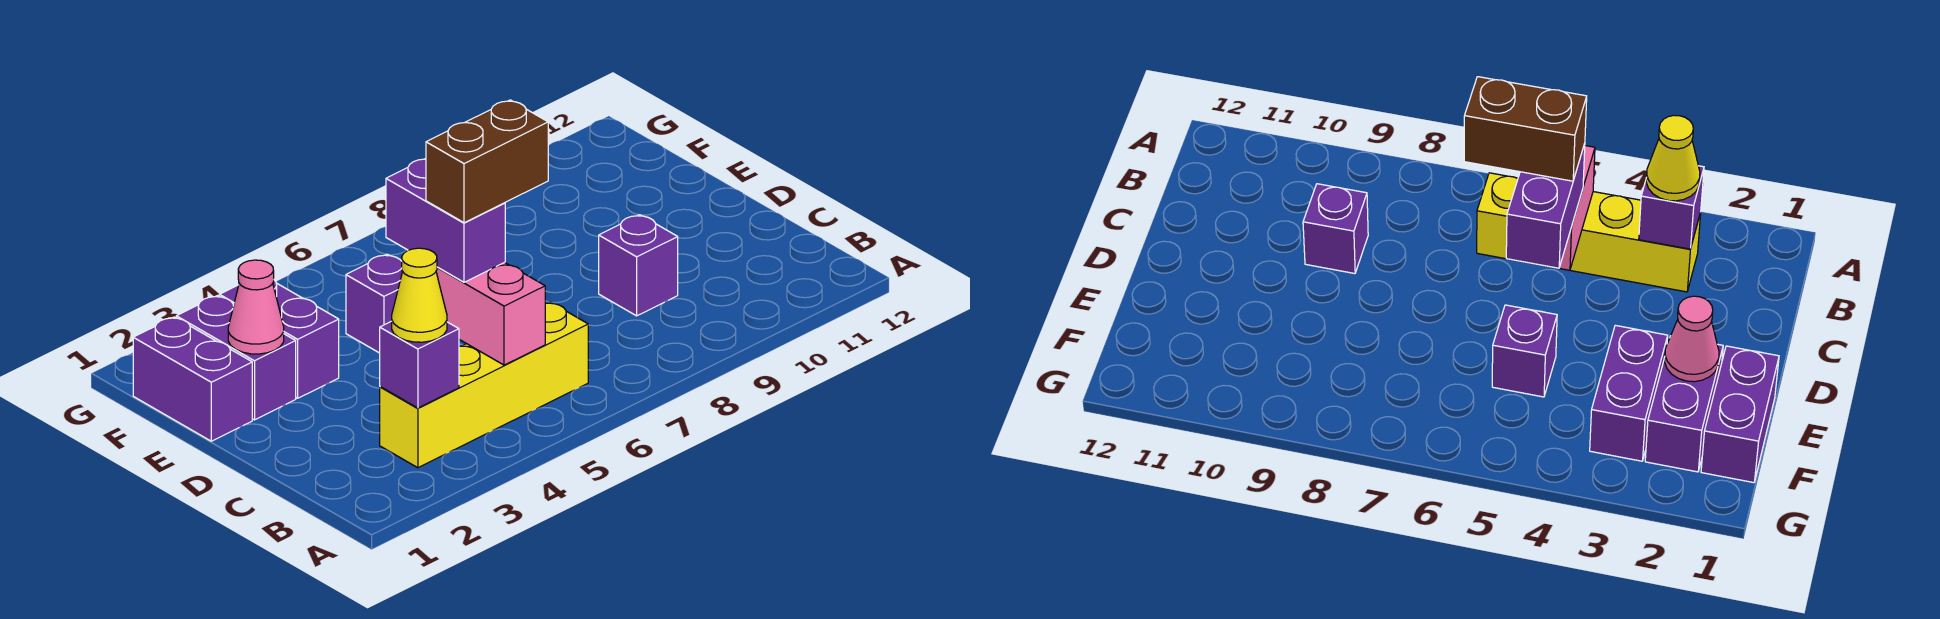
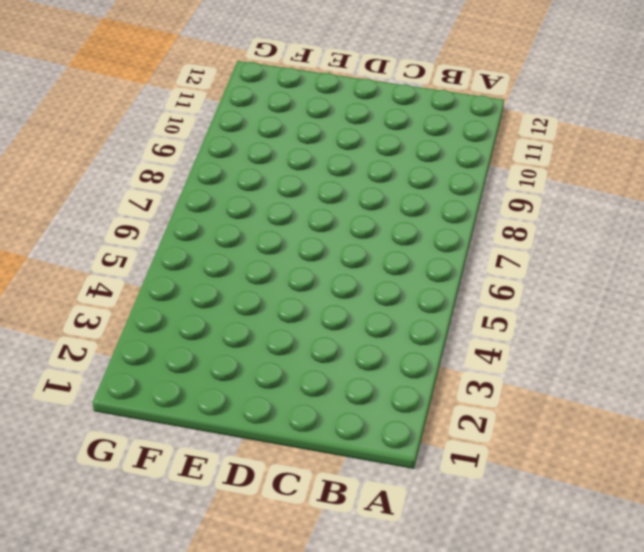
none -> yellow brick B3:B6 level 1
none -> purple brick C9 level 1
none -> purple brick E1:F1 level 1

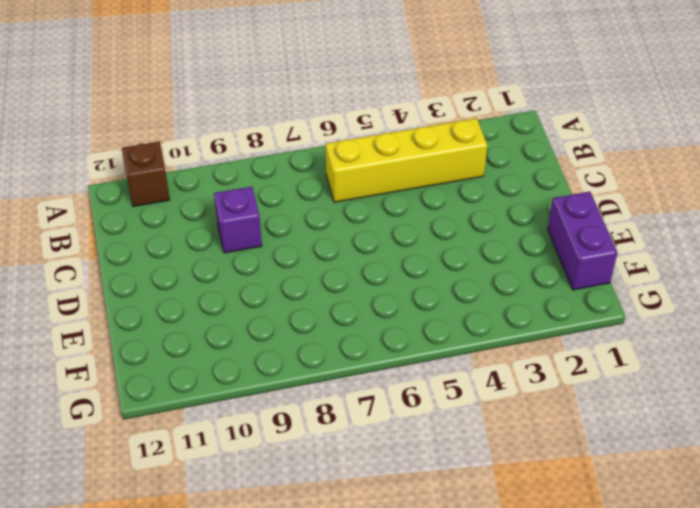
brown brick A11 level 1 -> none
none -> purple brick E2:F2 level 1
none -> purple brick E3:F3 level 1
none -> purple brick E5 level 1

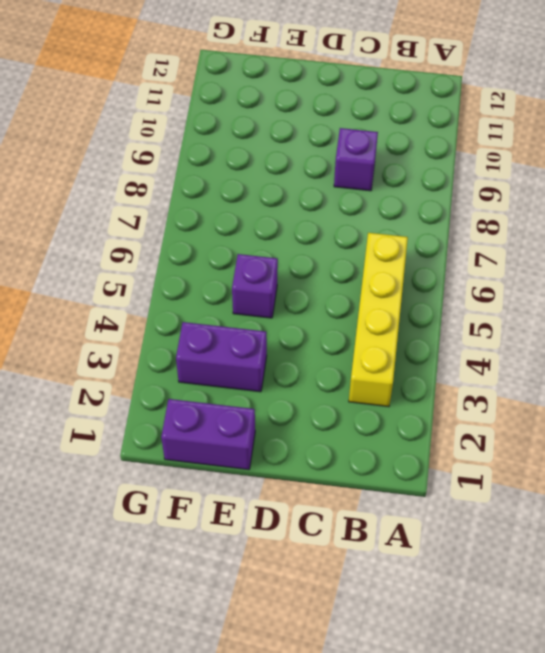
none -> purple brick E2:F2 level 1
none -> purple brick B3 level 2
none -> pink brick B5:C5 level 2

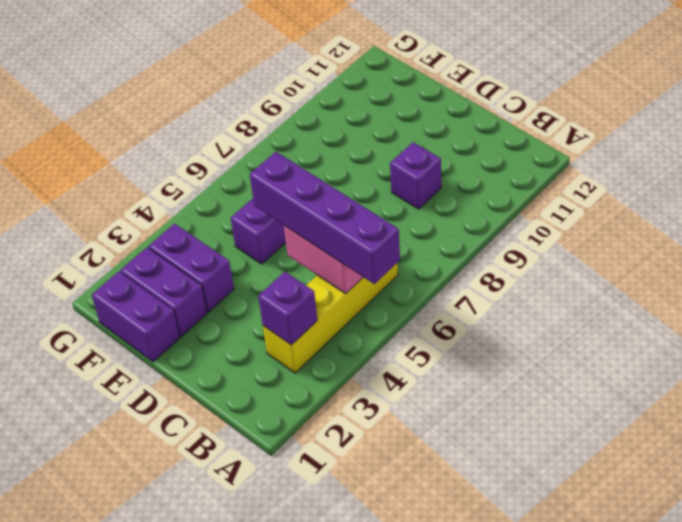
purple brick A5:D5 level 3 -> purple brick C5:D5 level 3
none -> pink cone E2 level 2
none -> yellow cone B3 level 3
none -> brown brick C5:C6 level 4

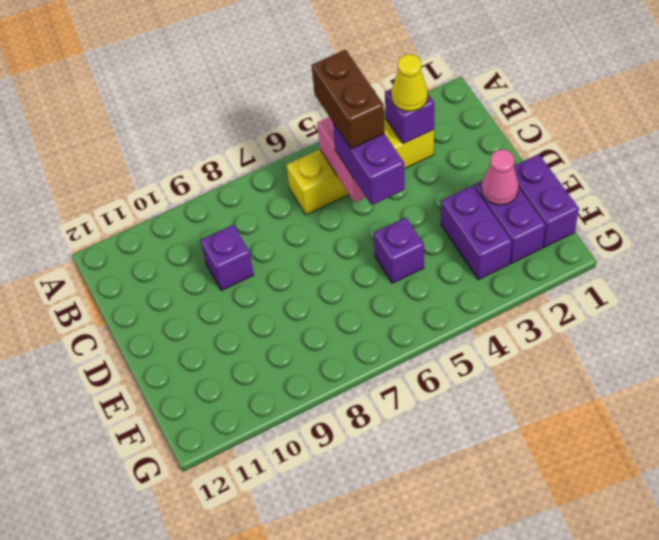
brown brick B5:C5 level 4 -> brown brick C5:C6 level 4

